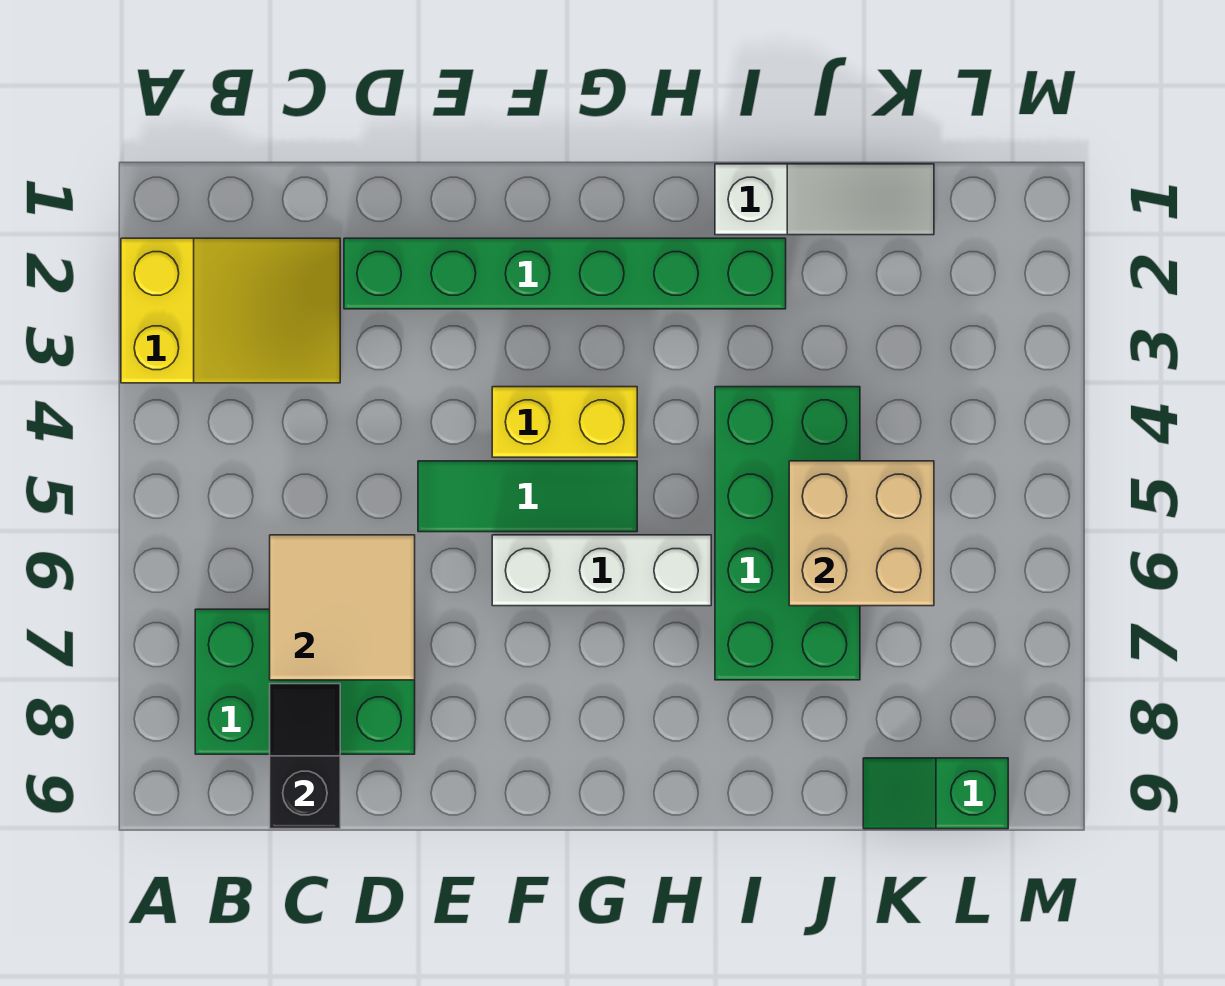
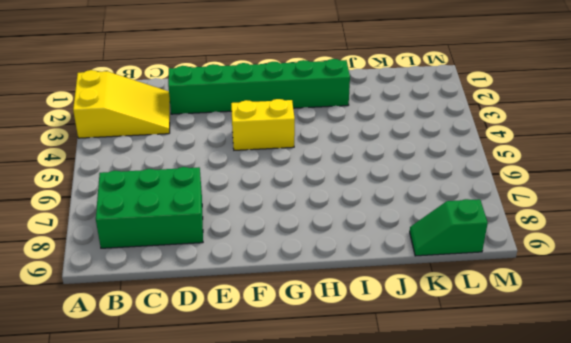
none -> green tile E5:G5 level 1
none -> white brick F6:H6 level 1
none -> white slope I1:K1 level 1 top I

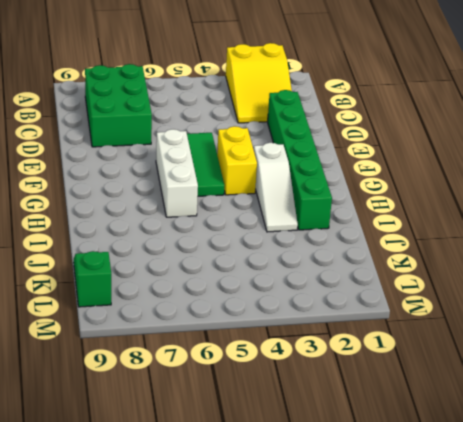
white slope G3:I3 level 1 top G -> white slope I1:K1 level 1 top I
none -> green brick I4:J7 level 1
none -> tan tile C6:D7 level 2
none -> black slope C8:C9 level 2 top 9

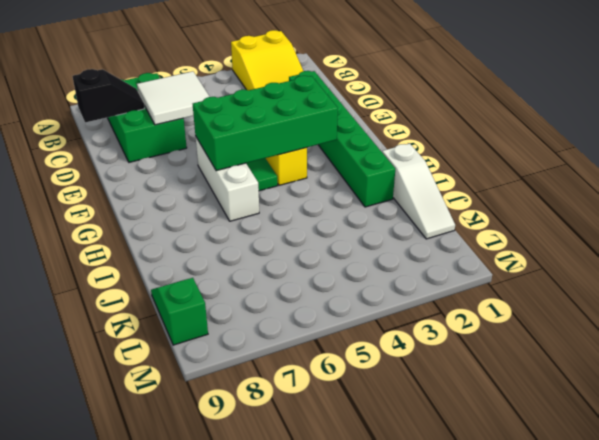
white tile C6:D7 level 2 -> tan tile C6:D7 level 2
green brick F3:G6 level 2 -> green brick I4:J7 level 1
none -> tan brick J5:K6 level 2

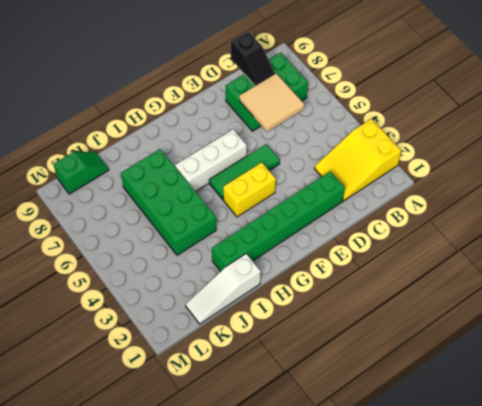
none -> tan brick J5:K6 level 2

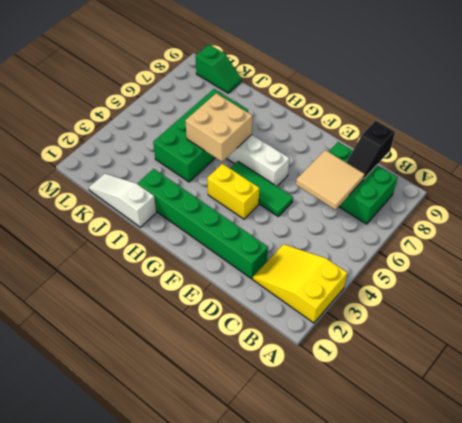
tan brick H5:I6 level 2 -> tan brick J5:K6 level 2

